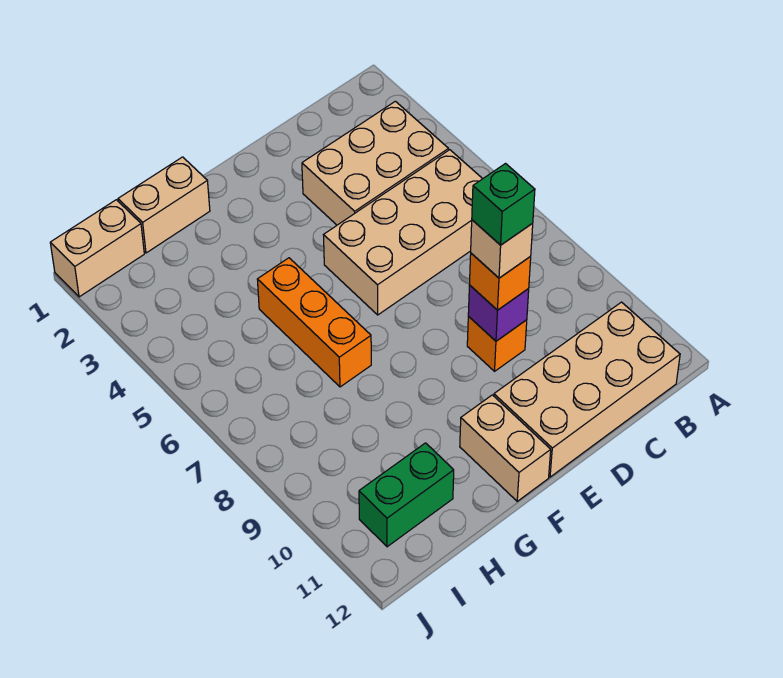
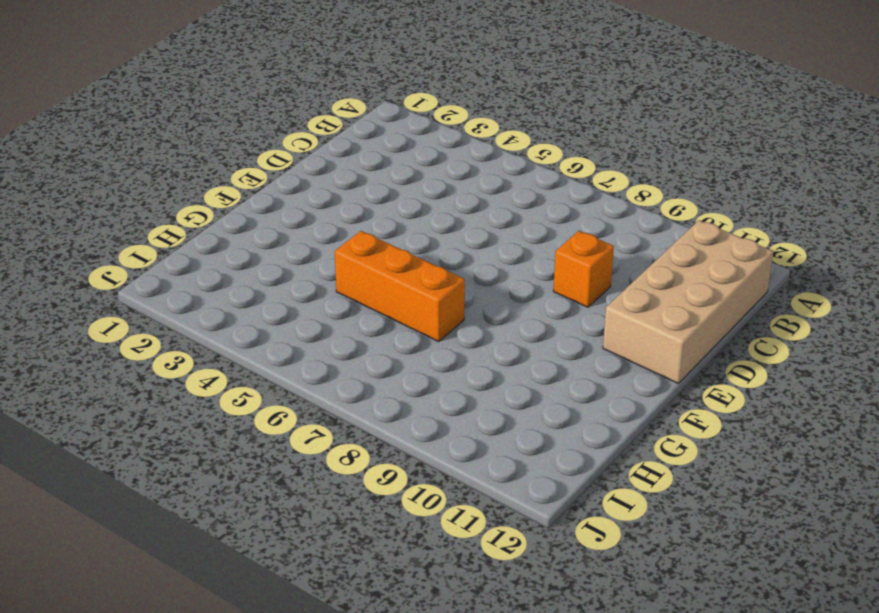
none -> tan brick B3:D4 level 1
none -> tan brick B5:E6 level 1
none -> tan brick F11:F12 level 1

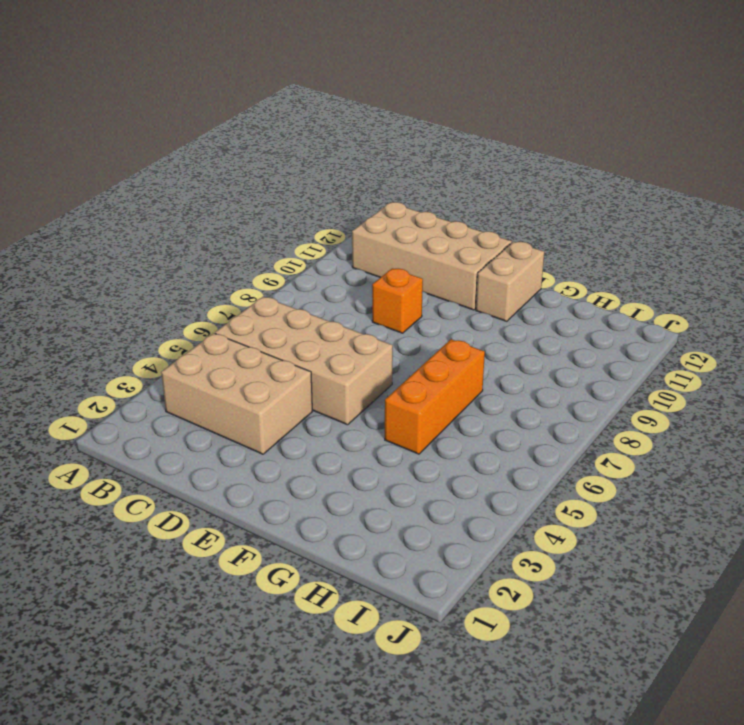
none -> tan brick G1:H1 level 1
none -> green brick H11:I11 level 1
none -> tan brick I1:J1 level 1

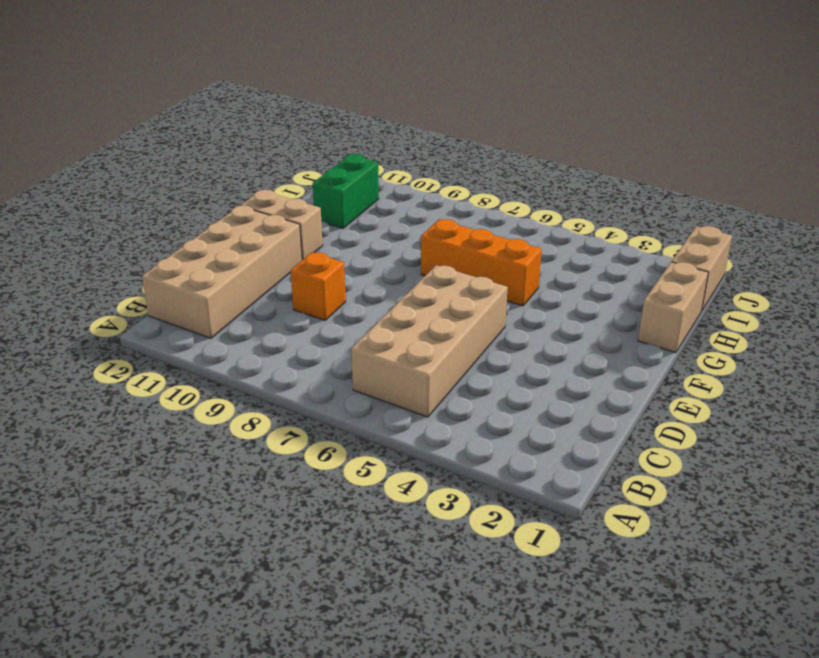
none -> tan brick B3:D4 level 1
none -> purple brick D9 level 2
none -> orange brick D9 level 3

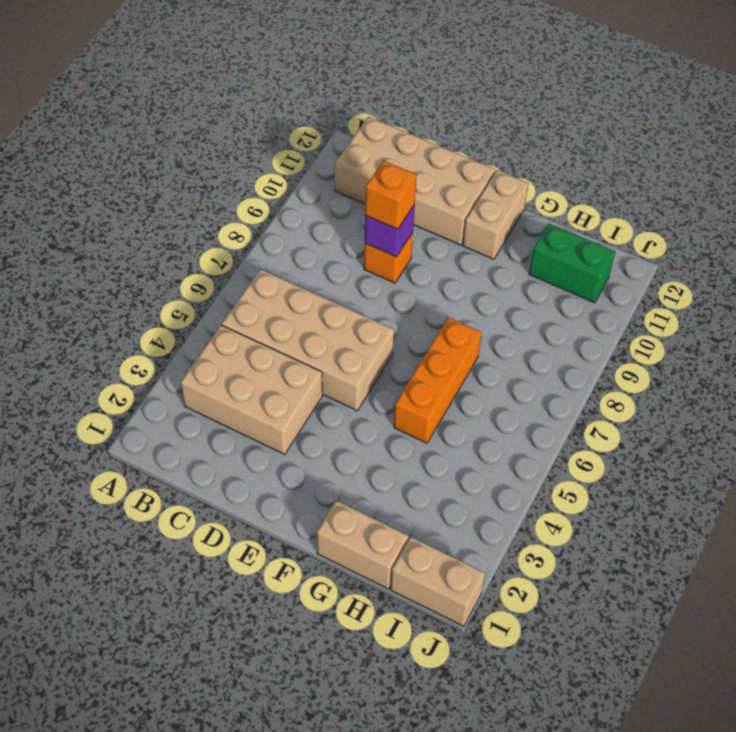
none -> tan brick D9 level 4
none -> green brick D9 level 5

